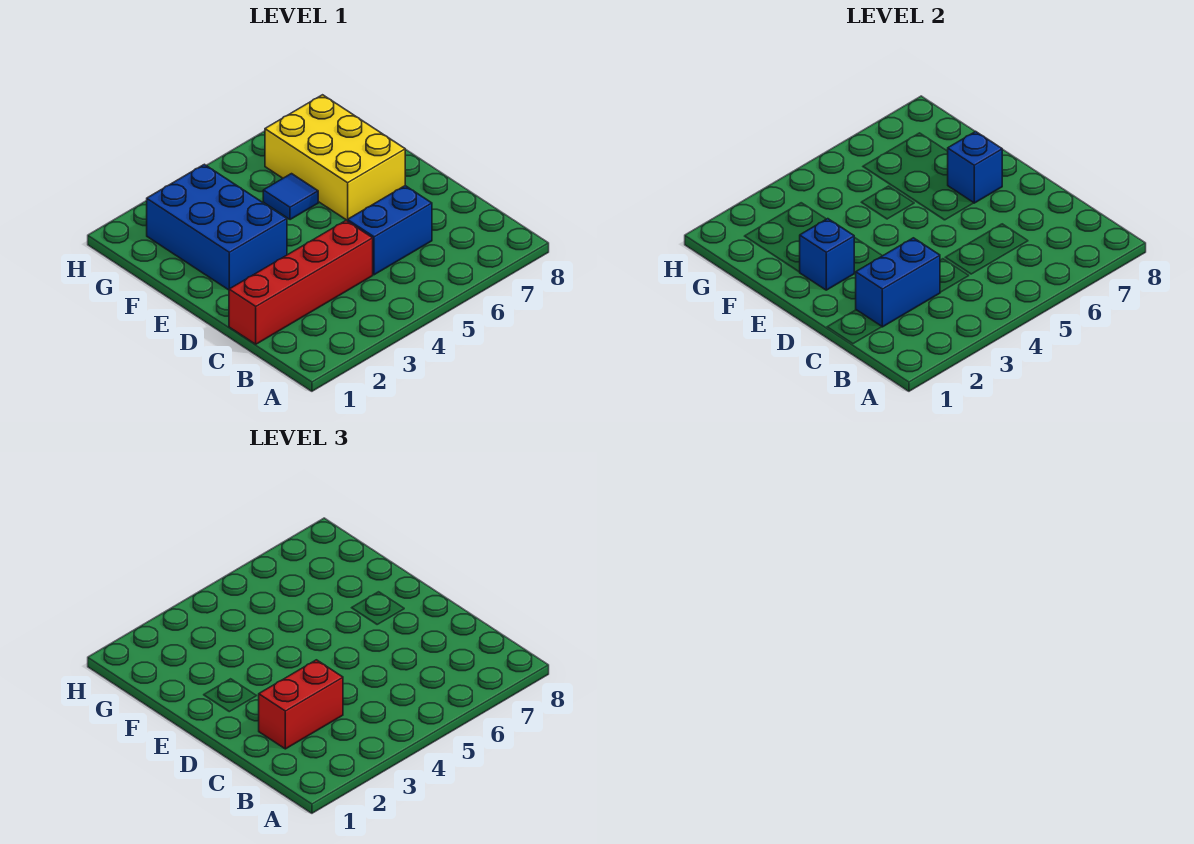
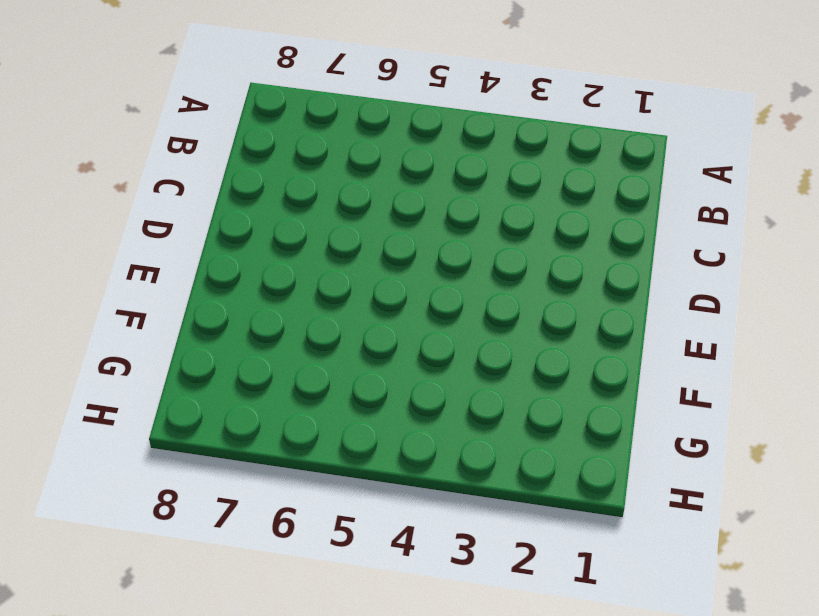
none -> red brick C1:C4 level 1
none -> blue brick C5:C6 level 1

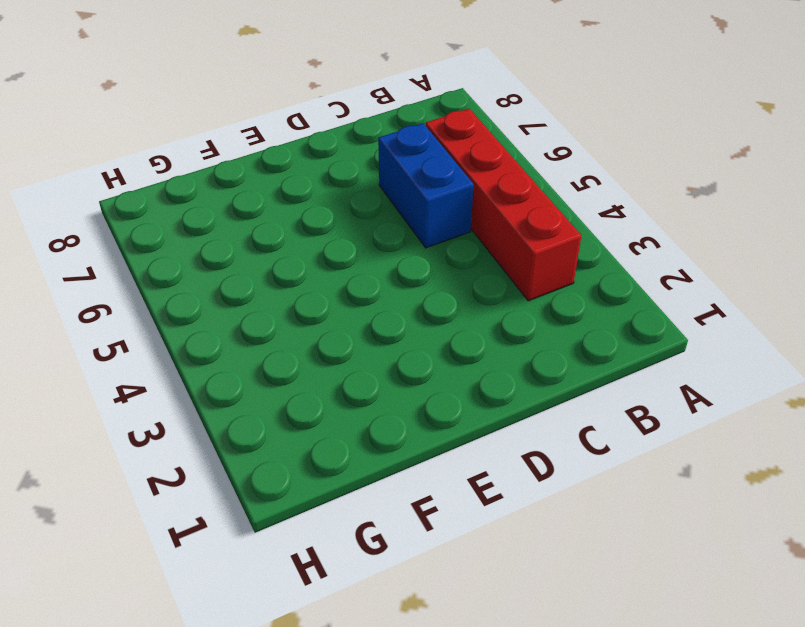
red brick B3:B6 level 1 -> red brick C1:C4 level 1
none -> blue brick E2:G3 level 1
none -> yellow brick E6:G7 level 1

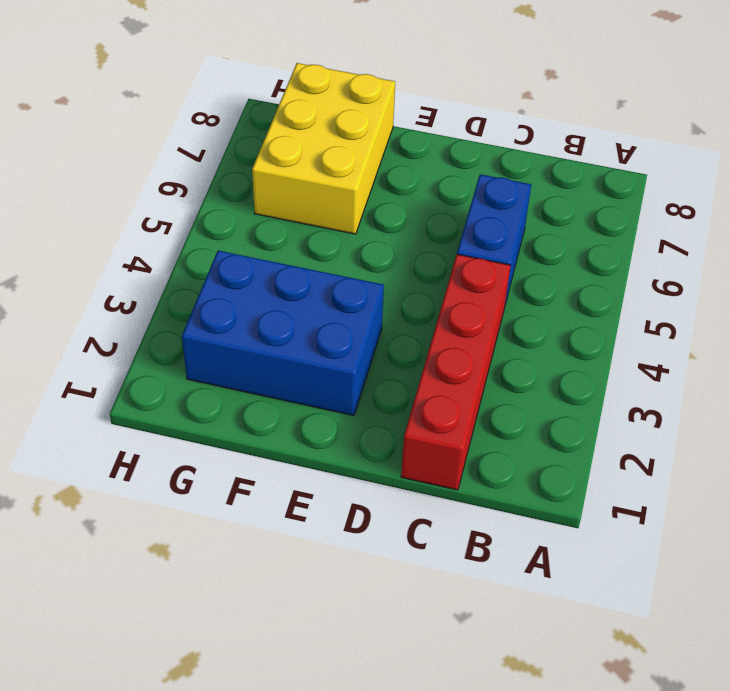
yellow brick F6:G8 level 1 -> yellow brick E6:G7 level 1
none -> blue tile F5 level 1
none -> blue brick C2:C3 level 2

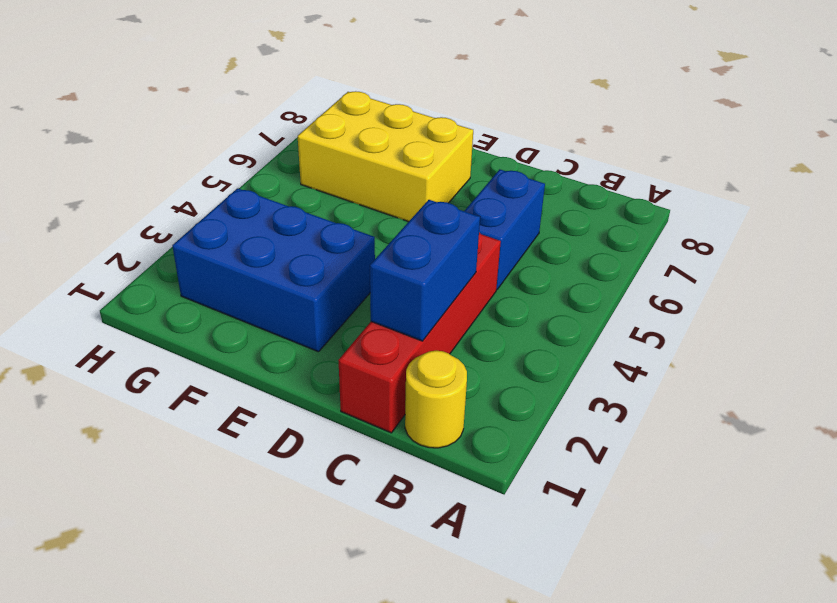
yellow round brick B1 level 1 -> none
none -> blue tile F5 level 1
none -> blue brick E2 level 2

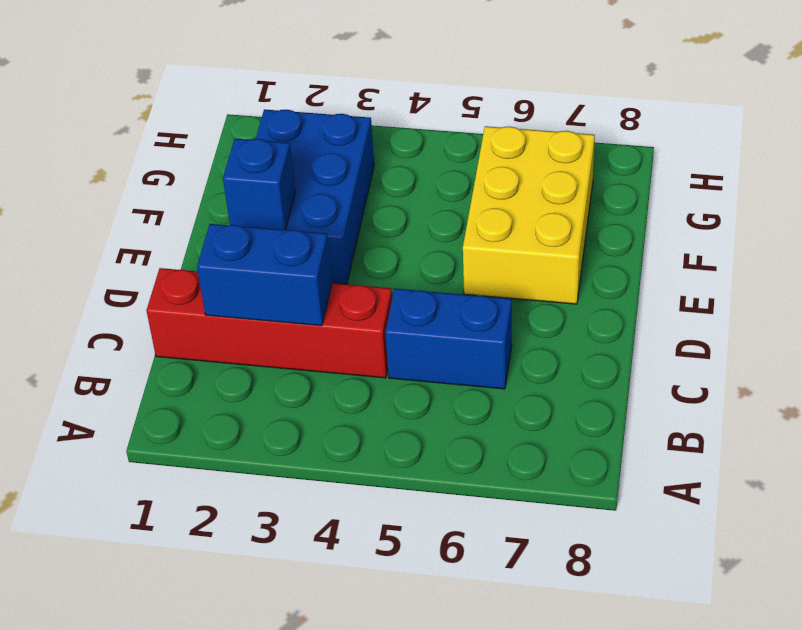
none -> blue tile F5 level 1
none -> blue brick E7 level 2

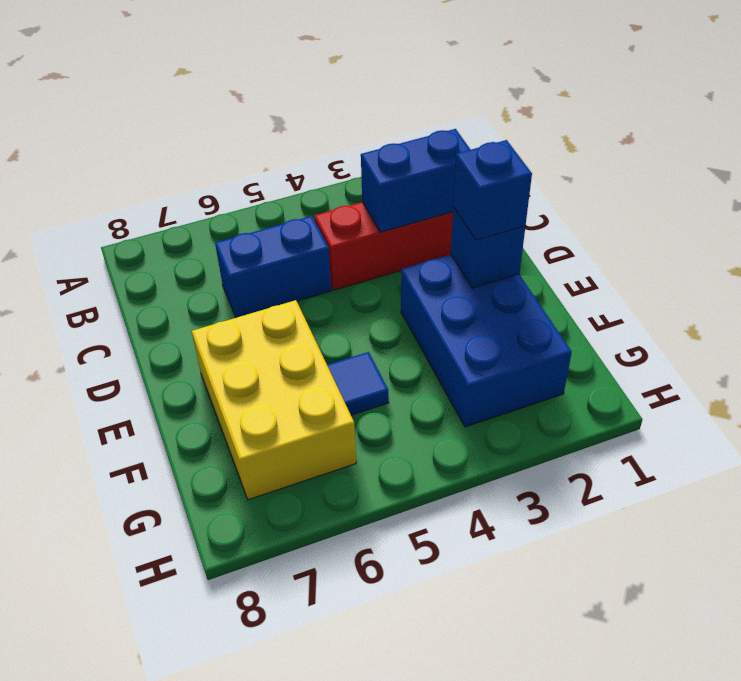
blue brick E2 level 3 -> blue brick E7 level 2
none -> red brick C2:C3 level 3

